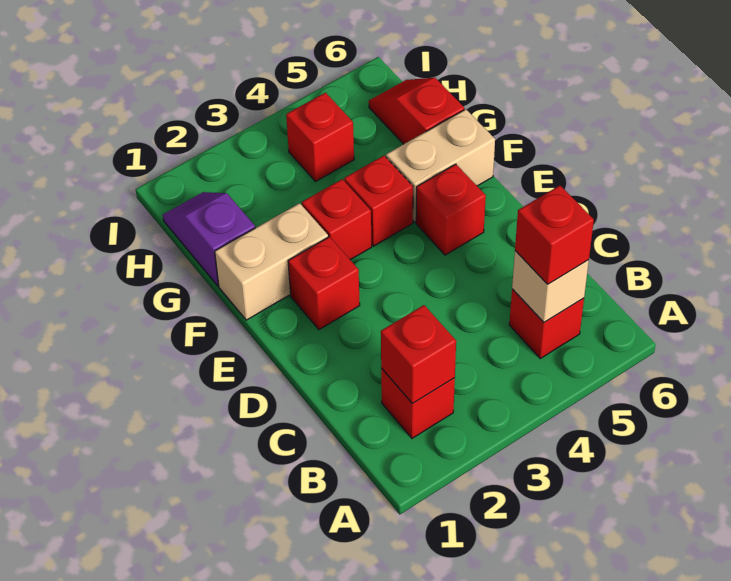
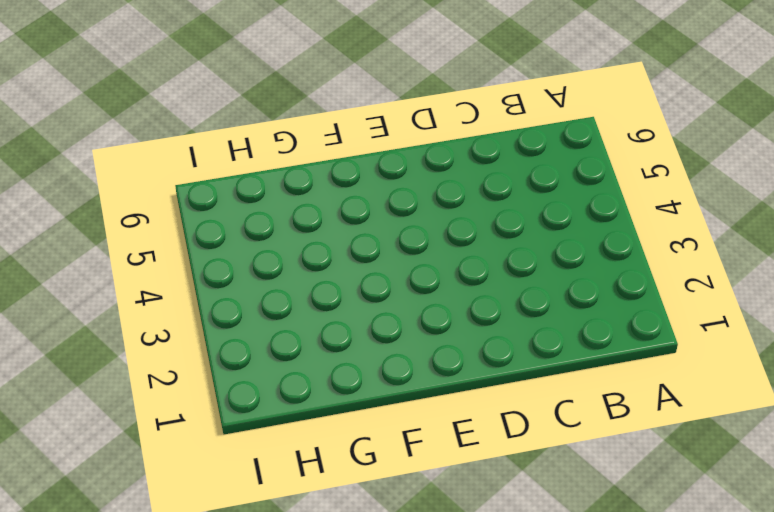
none -> red brick B2 level 1
none -> red brick B5 level 1
none -> red brick E2 level 1

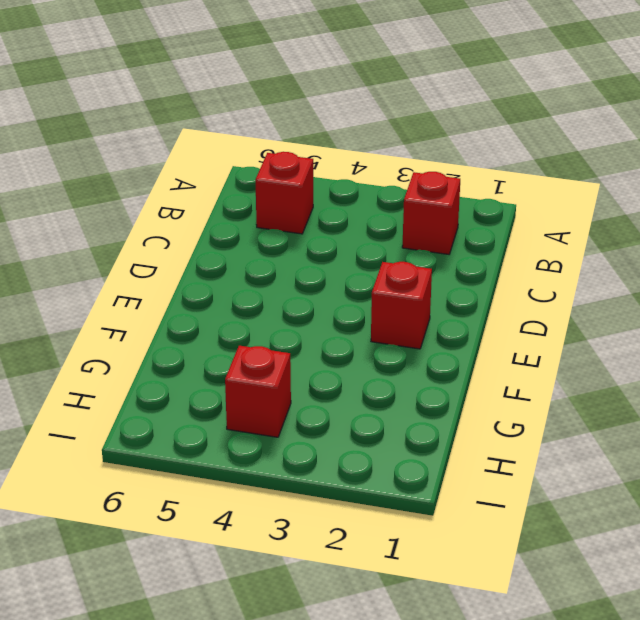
none -> red brick E5 level 1
none -> tan brick F1:F2 level 1
none -> red brick F3 level 1

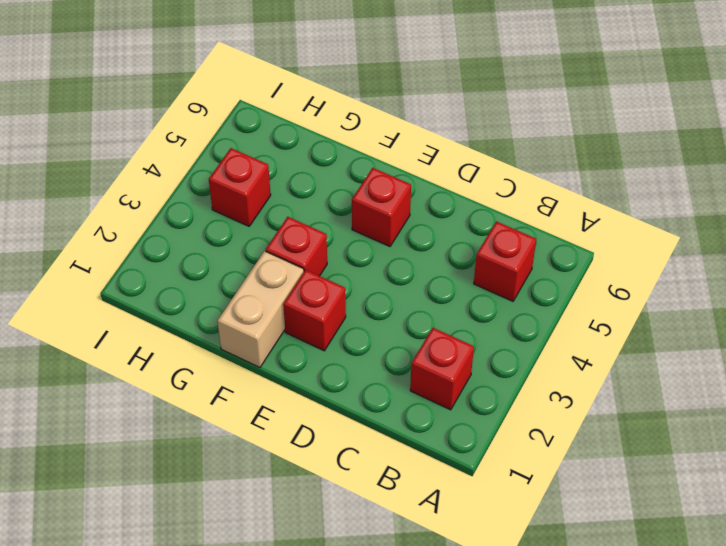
none -> red brick F4 level 1
none -> tan brick F5:F6 level 1
none -> purple slope G1:H1 level 1 top G

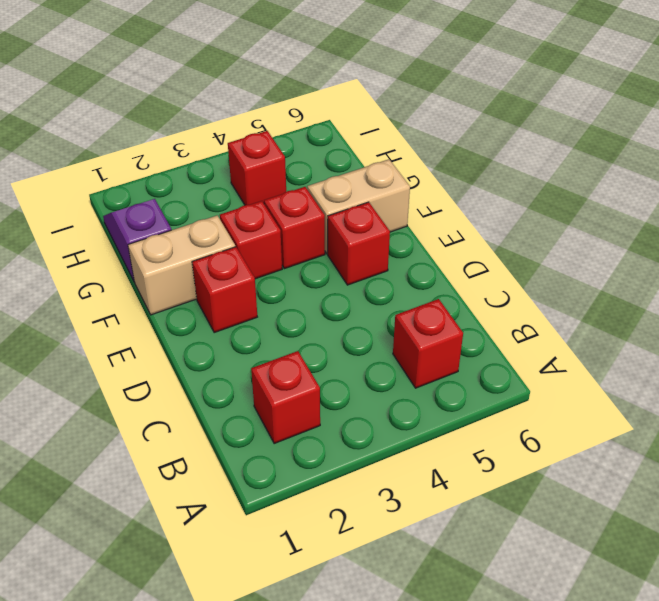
none -> red slope G6:H6 level 1 top G
none -> red brick B2 level 2
none -> tan brick B5 level 2

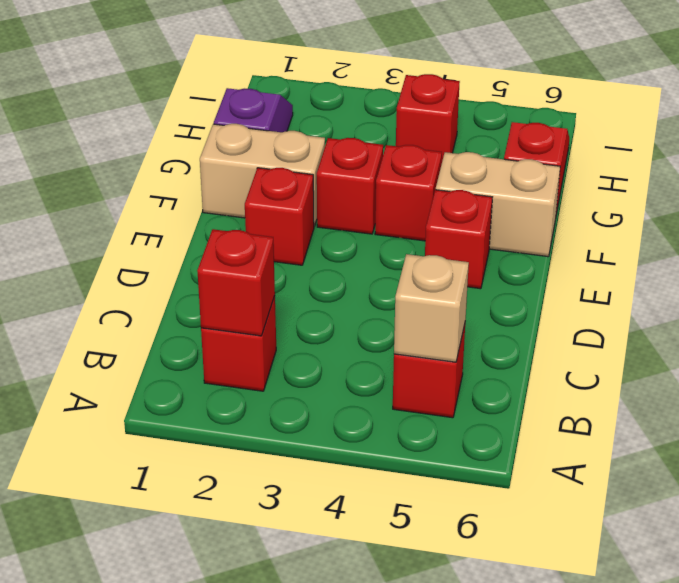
none -> red brick B5 level 3

